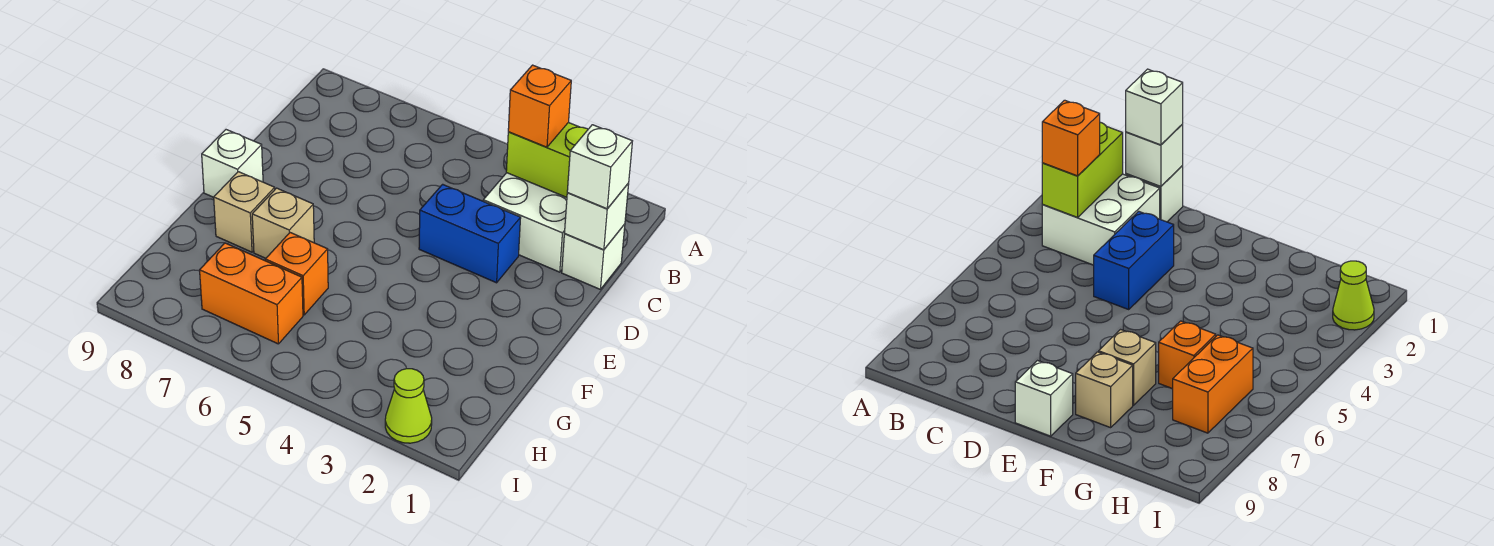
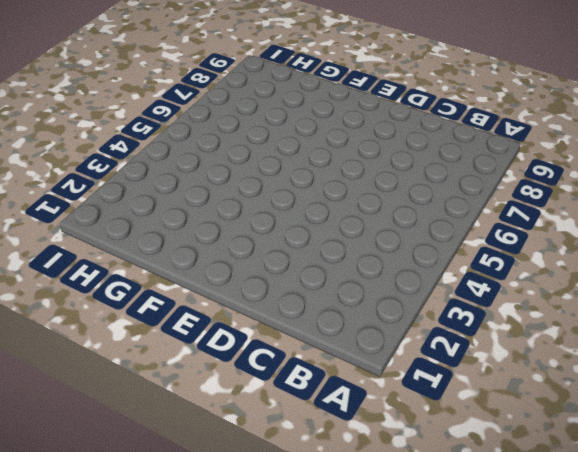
none -> white brick B2:C3 level 1
none -> white brick C1 level 1
none -> blue brick D3:D4 level 1

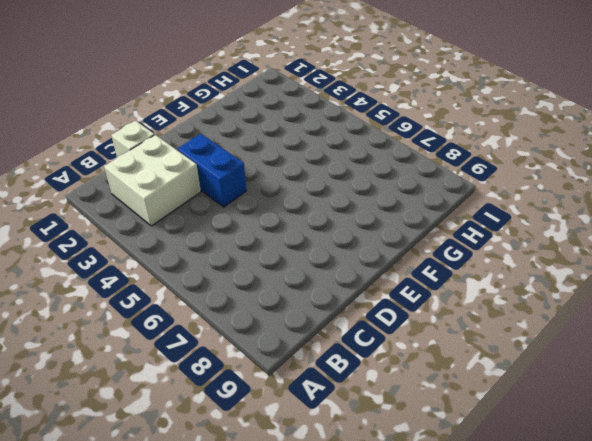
none -> white brick E9 level 1
none -> tan brick F7 level 1
none -> tan brick F8 level 1

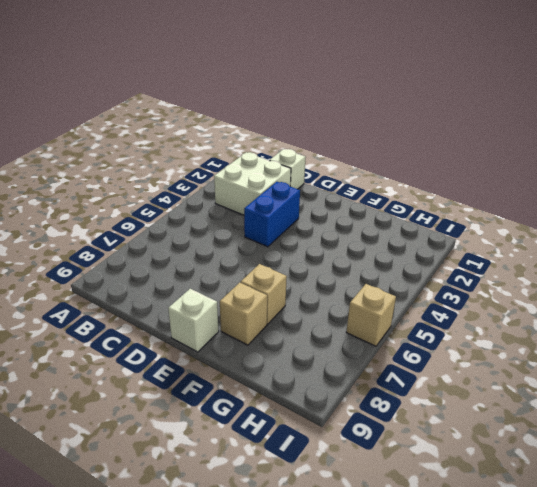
tan brick I6 level 1 -> none
none -> orange brick G6 level 1
none -> orange brick H6:H7 level 1
none -> lime cone I2 level 1

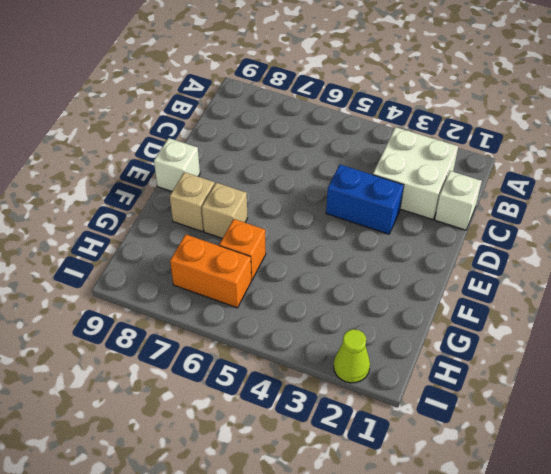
none -> lime brick B2:B3 level 2
none -> white brick C1 level 2
none -> orange brick B3 level 3

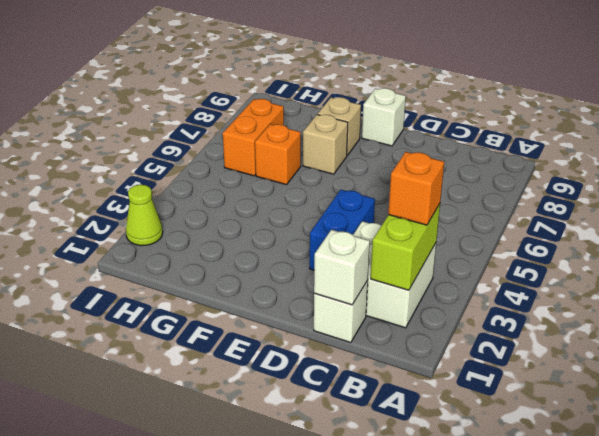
none -> white brick C1 level 3

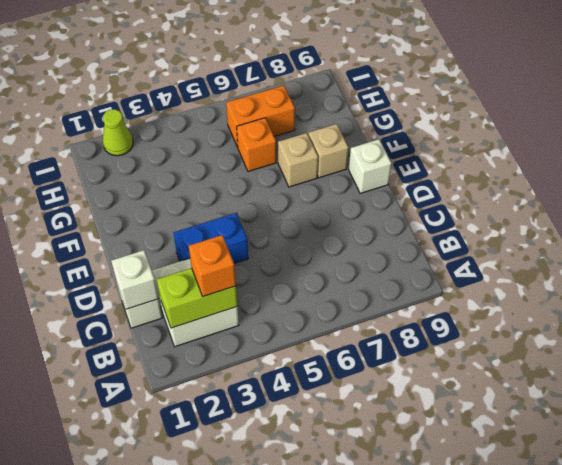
none -> white brick C1 level 3

